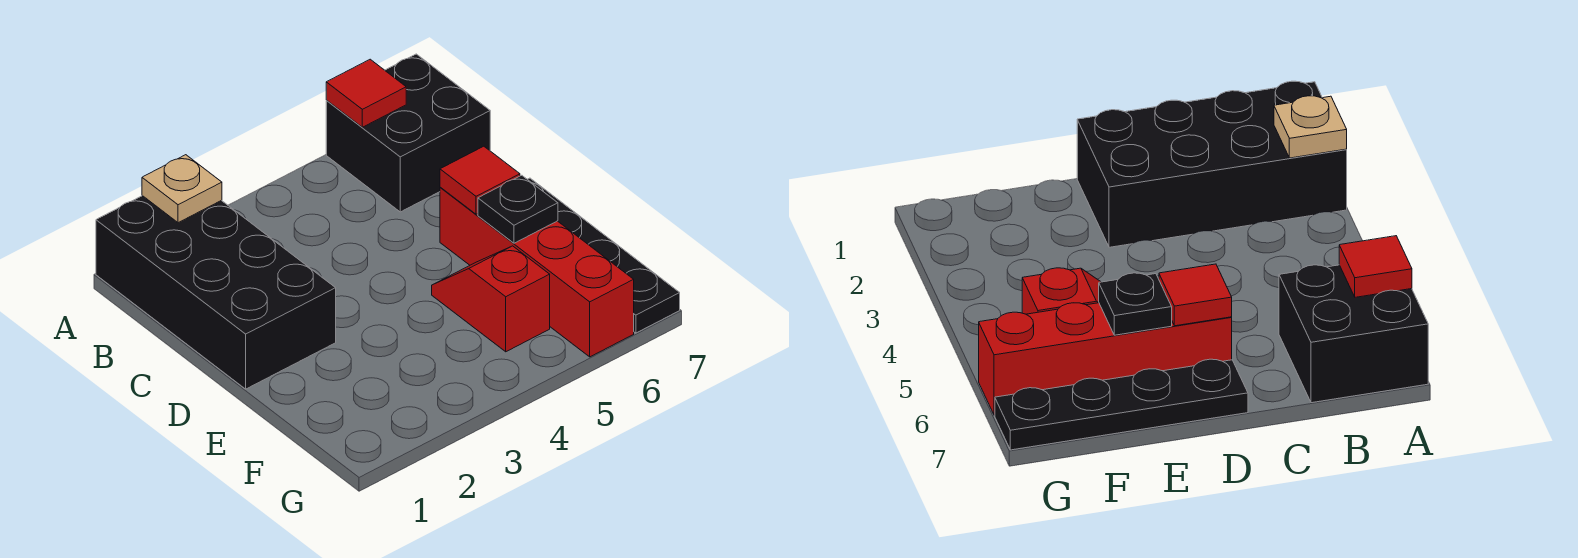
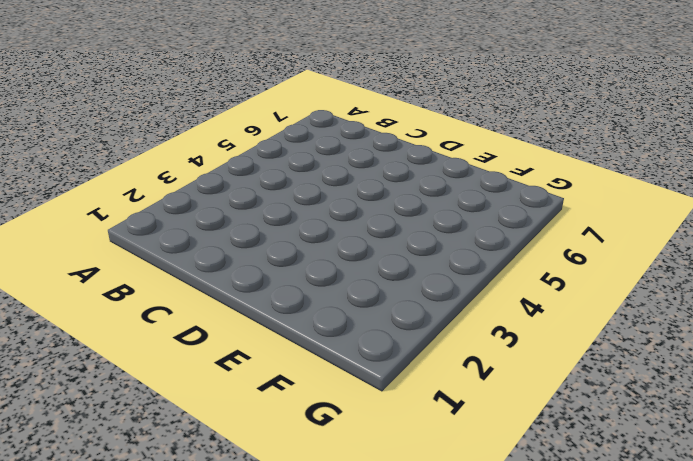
none -> black brick A1:D2 level 1
none -> black brick A6:B7 level 1

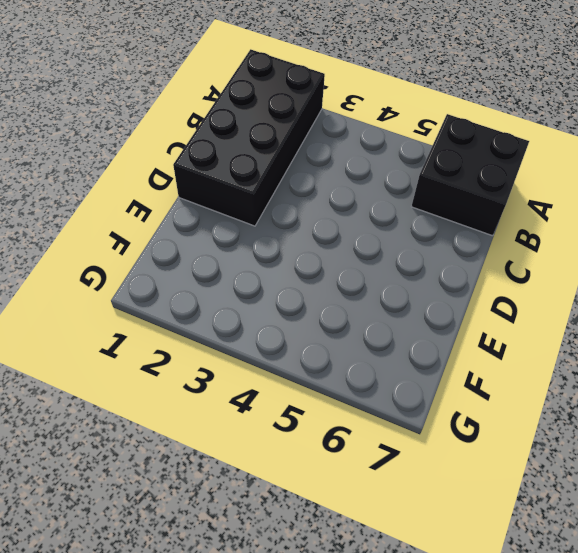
none -> red brick D6:G6 level 1
none -> black plate D7:G7 level 1

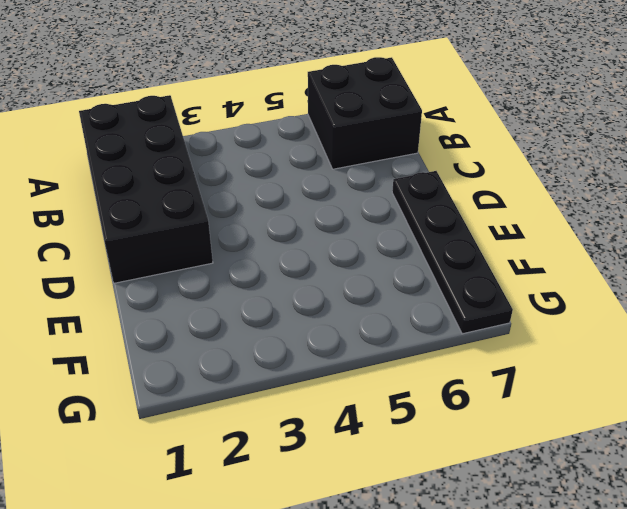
none -> red brick D6:G6 level 1
none -> red slope E5:F5 level 1 top F

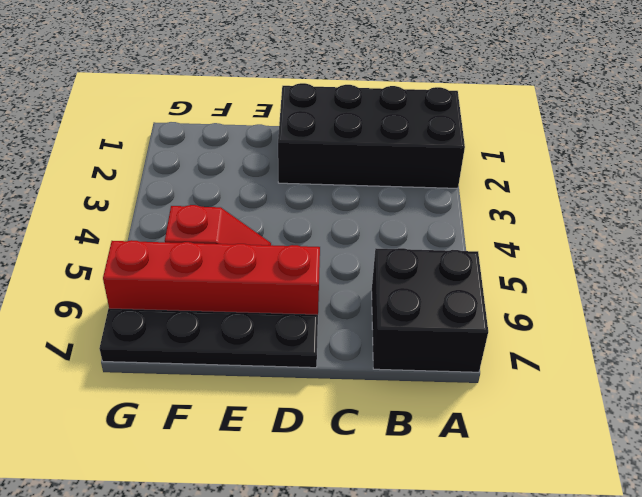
none -> tan plate A2 level 2
none -> red tile A6 level 2

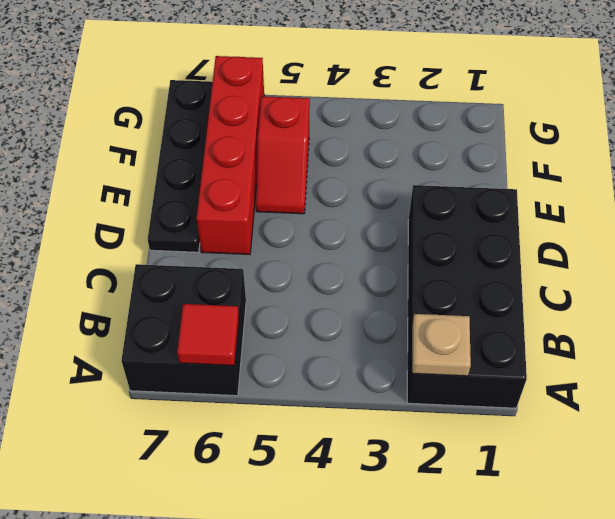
none -> red tile D6 level 2
none -> black plate E6 level 2

